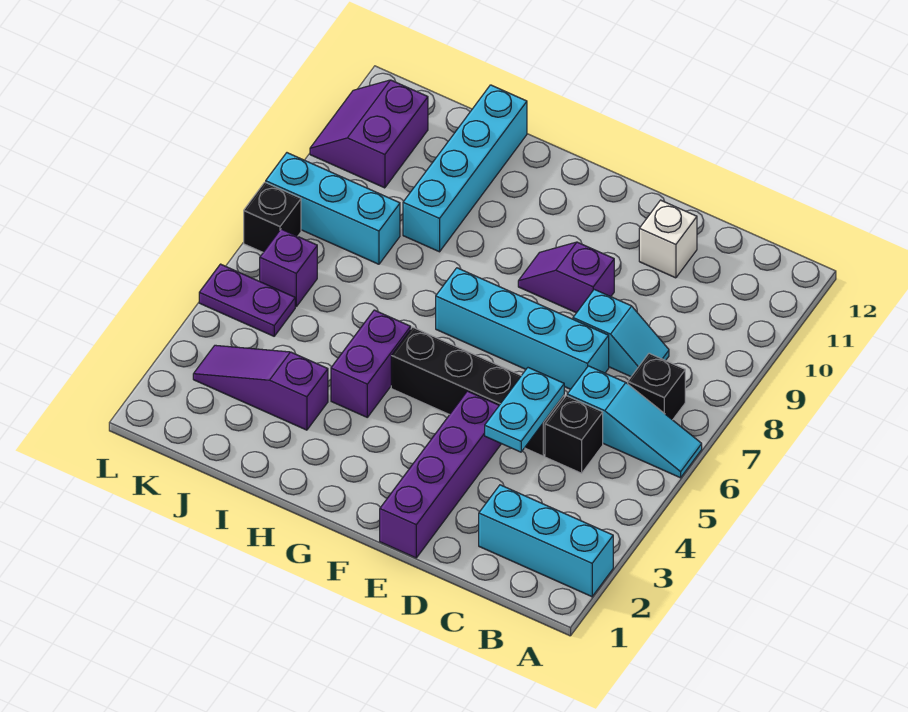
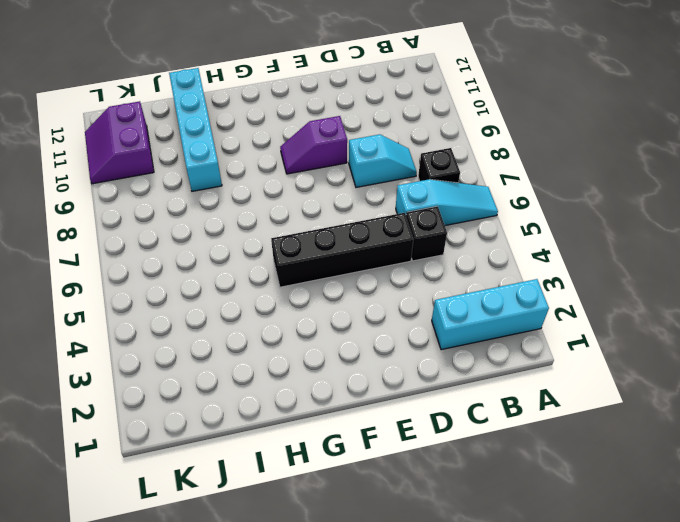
none -> cyan brick D7:G7 level 1
none -> white brick D11 level 1
none -> purple brick E1:E4 level 1

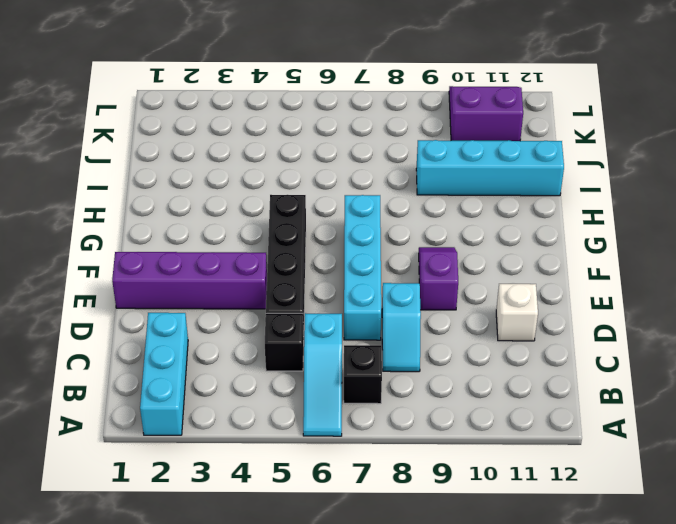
none -> purple brick H4:H5 level 1
none -> purple slope I3:K3 level 1 top I
none -> cyan brick J8:L8 level 1

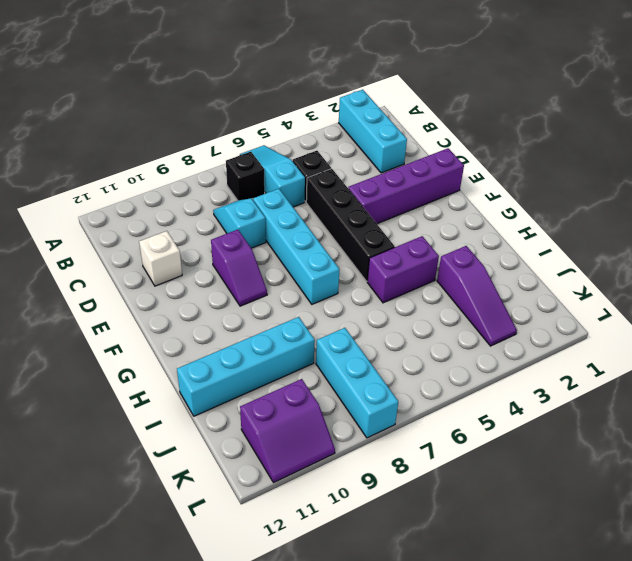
none -> purple plate K5:L5 level 1
none -> purple brick K6 level 1
none -> black brick L7 level 1

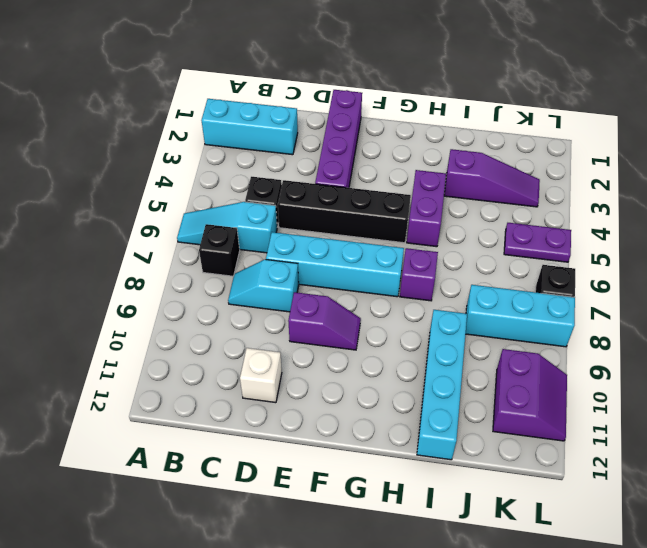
purple brick H7 level 1 -> purple brick K6 level 1
none -> cyan plate D4:D5 level 2

